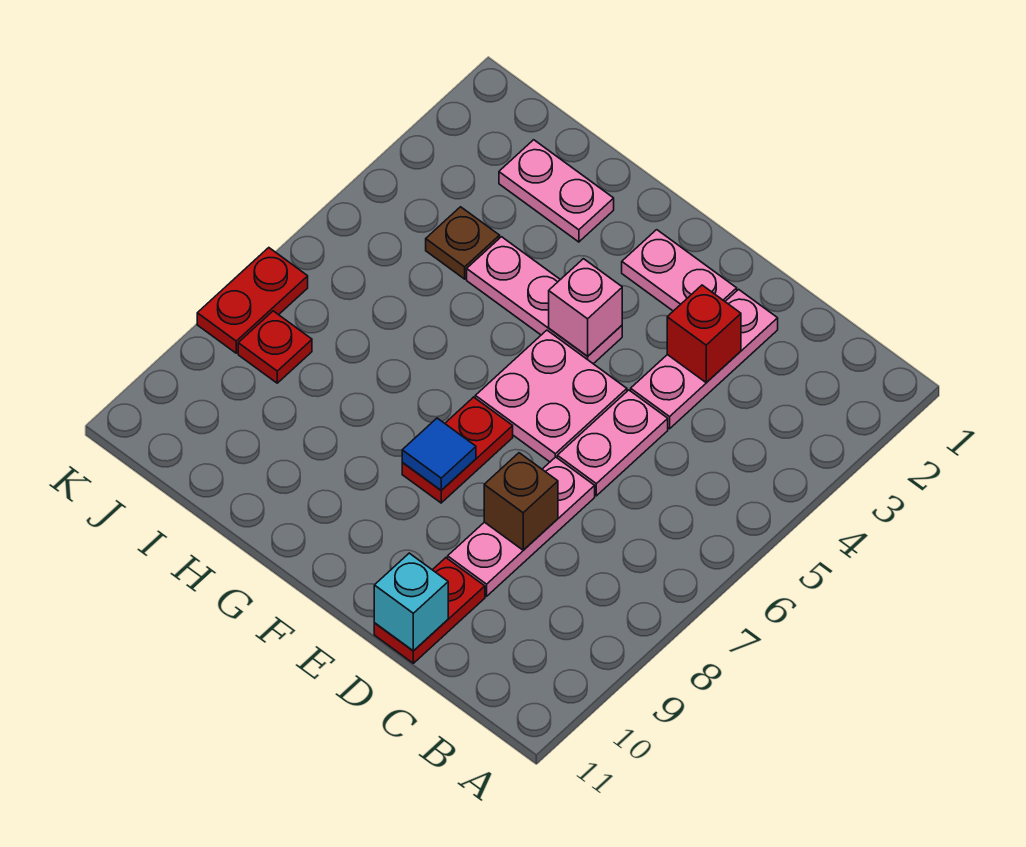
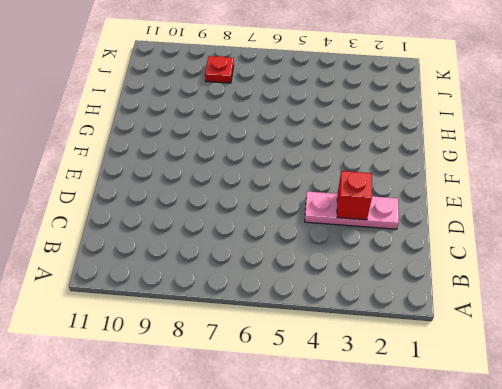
none -> pink plate D5:D6 level 1
none -> pink plate D7:D9 level 1
none -> red plate D10:D11 level 1

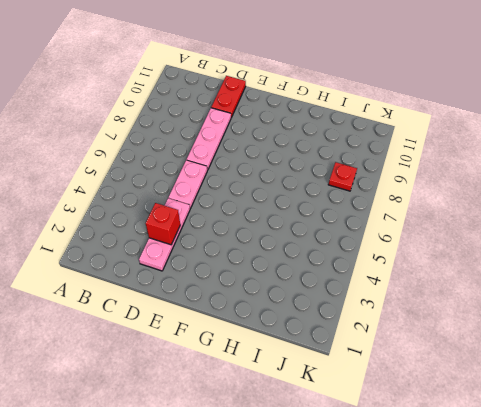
none -> pink plate E2:F2 level 1
none -> pink plate E5:F6 level 1
none -> pink plate F4:H4 level 1

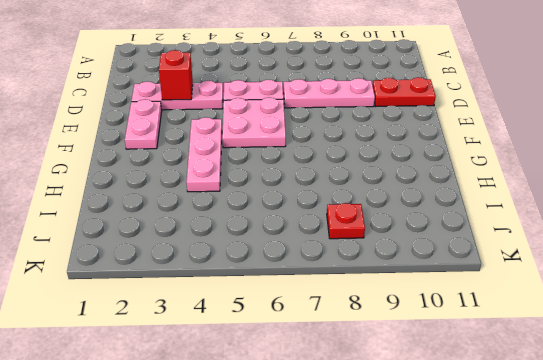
none -> red plate F7:F8 level 1
none -> pink plate H2:I2 level 1
none -> brown plate I4 level 1

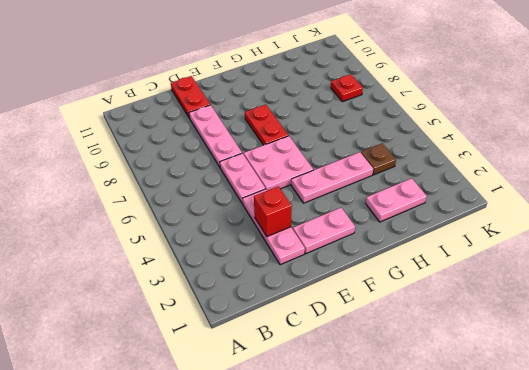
none -> red plate K7:K8 level 1
none -> brown brick D8 level 2
none -> cyan brick D11 level 2

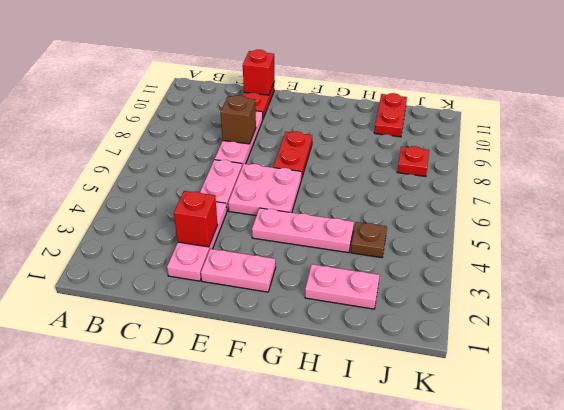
red brick D11 level 2 -> cyan brick D11 level 2
red plate I10:I11 level 1 -> red plate K7:K8 level 1
none -> pink brick F4 level 2
none -> blue tile F8 level 2

